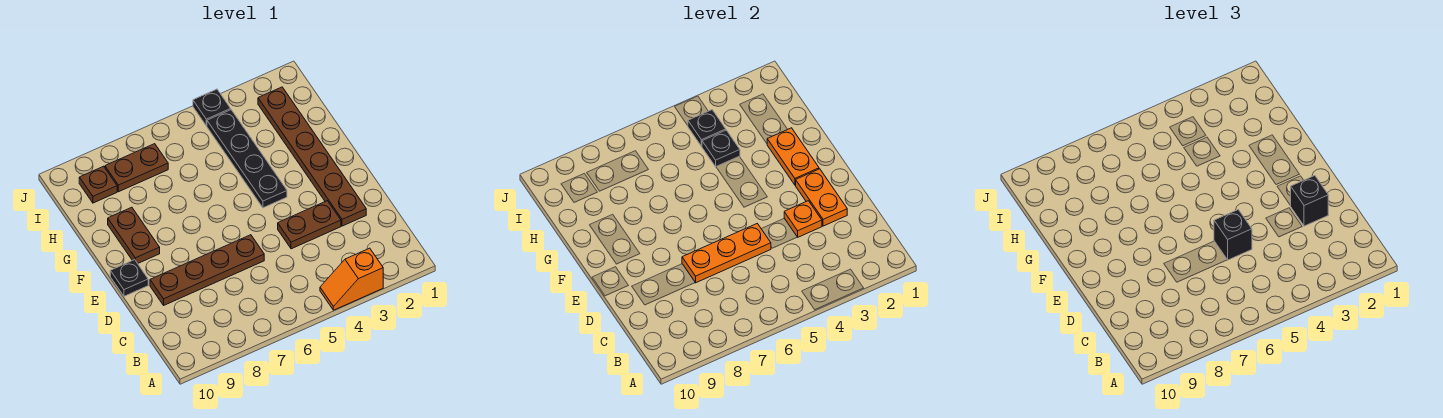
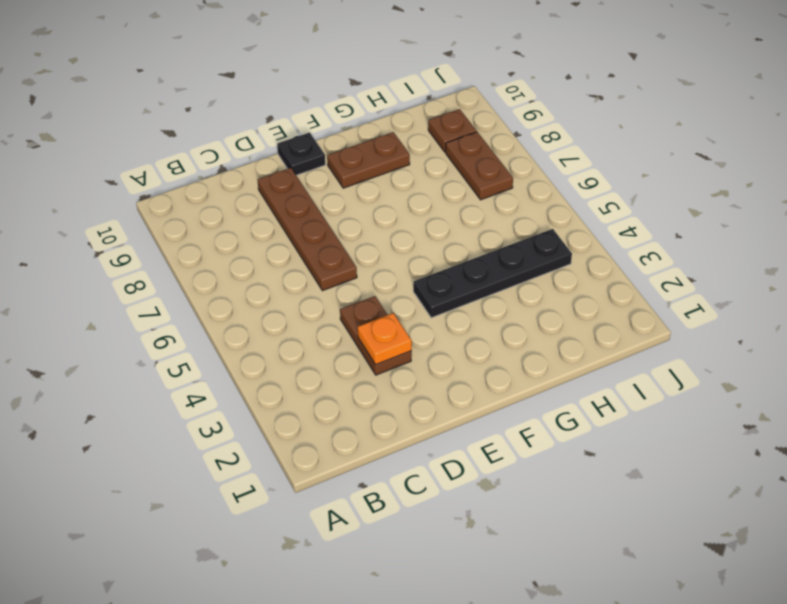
none -> orange slope A3:A4 level 1 top 3
none -> brown plate D2:I2 level 1
none -> black plate J4 level 1

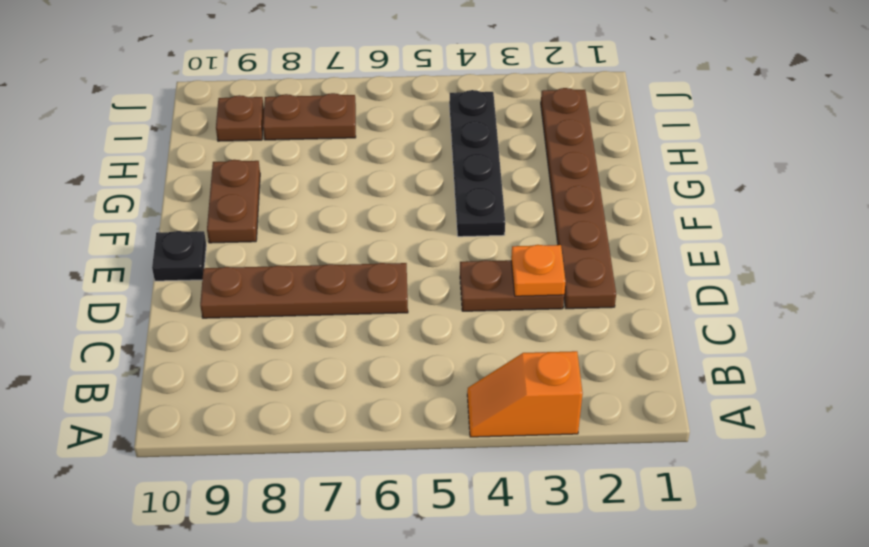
none -> black plate J4 level 1
none -> orange plate D2:E2 level 2
none -> orange plate D5:D7 level 2

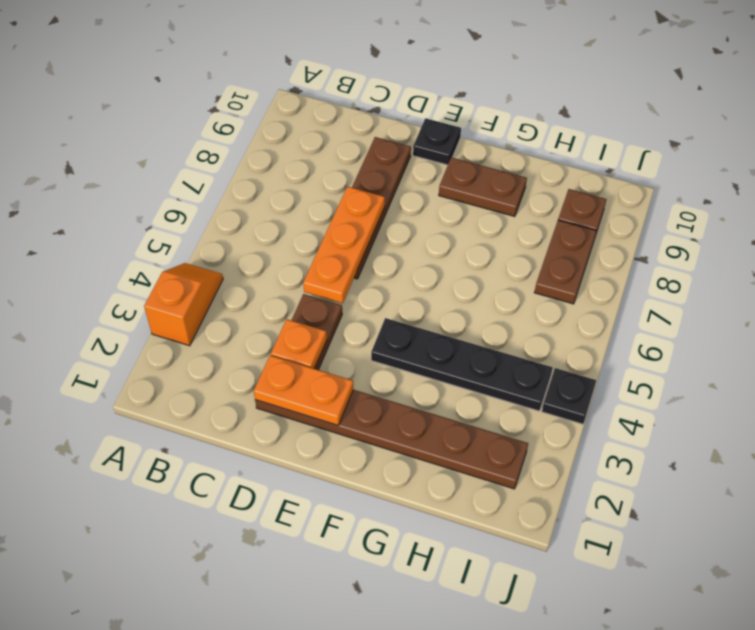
none -> orange plate F2:G2 level 2
none -> black plate H4 level 2
none -> black plate I4 level 2

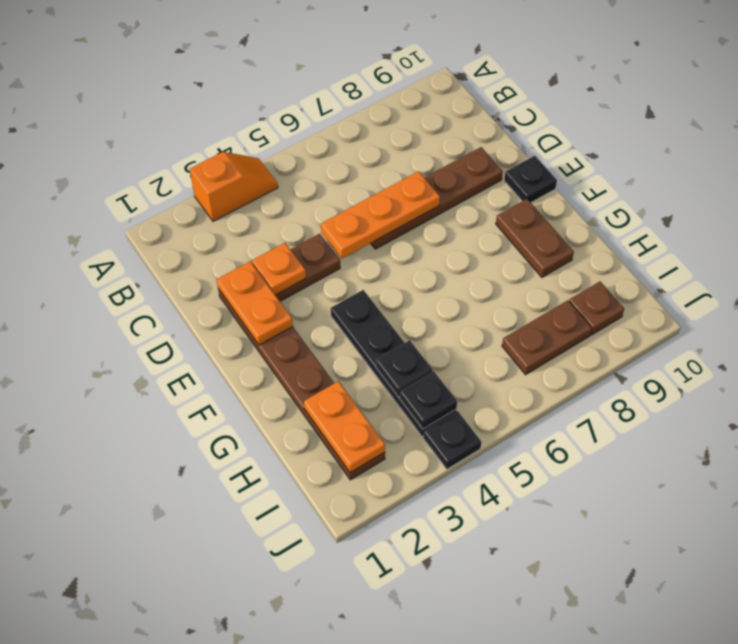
orange plate H2:I2 level 2 -> orange plate F2:G2 level 2
none -> black brick D2 level 3
none -> black brick D5 level 3

